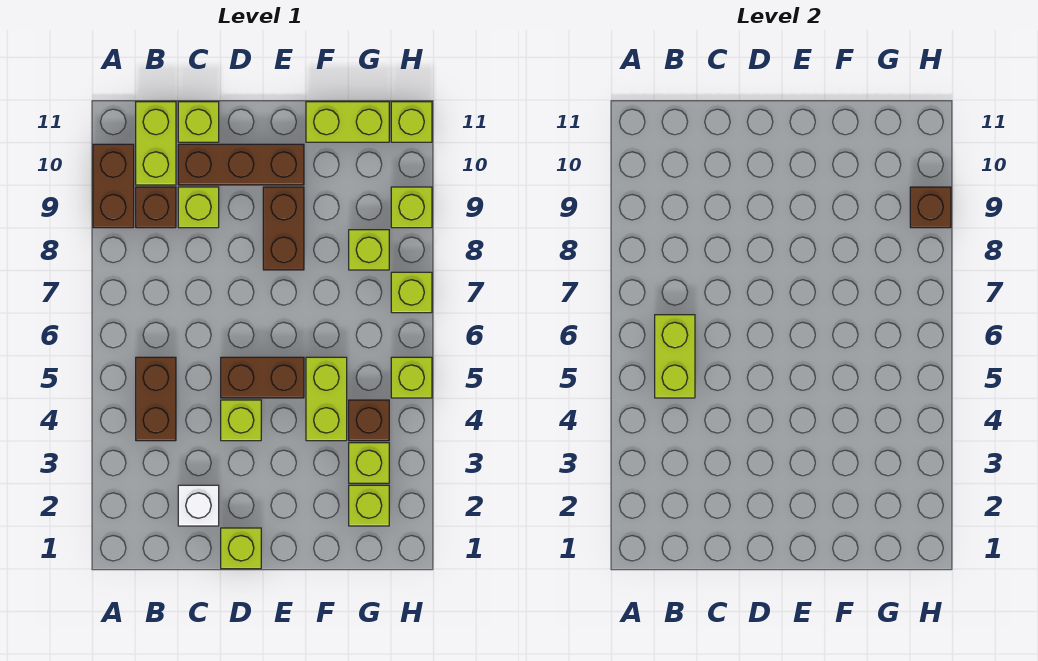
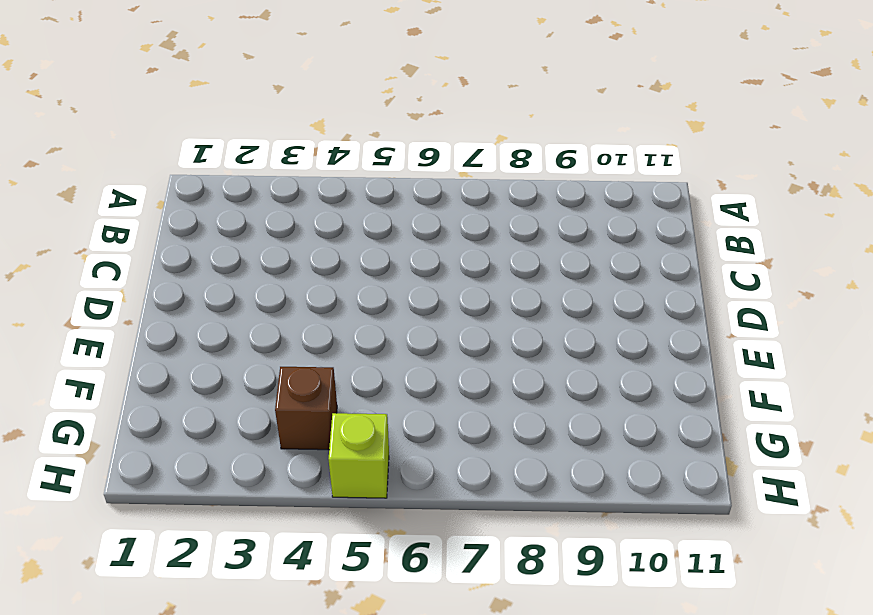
none -> brown brick A9:A10 level 1
none -> brown brick B4:B5 level 1
none -> brown brick B9 level 1

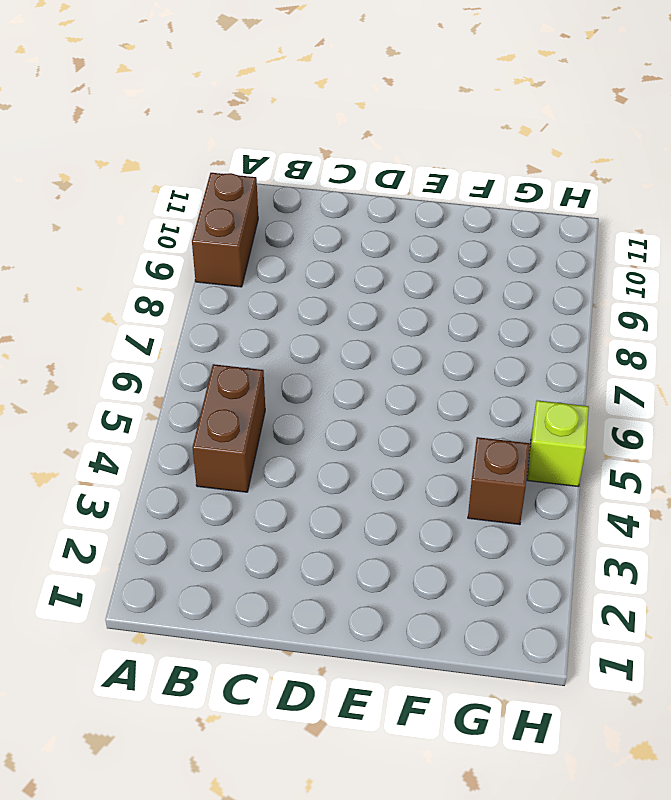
none -> brown brick B9 level 1
none -> lime brick B10:B11 level 1
none -> white brick C2 level 1

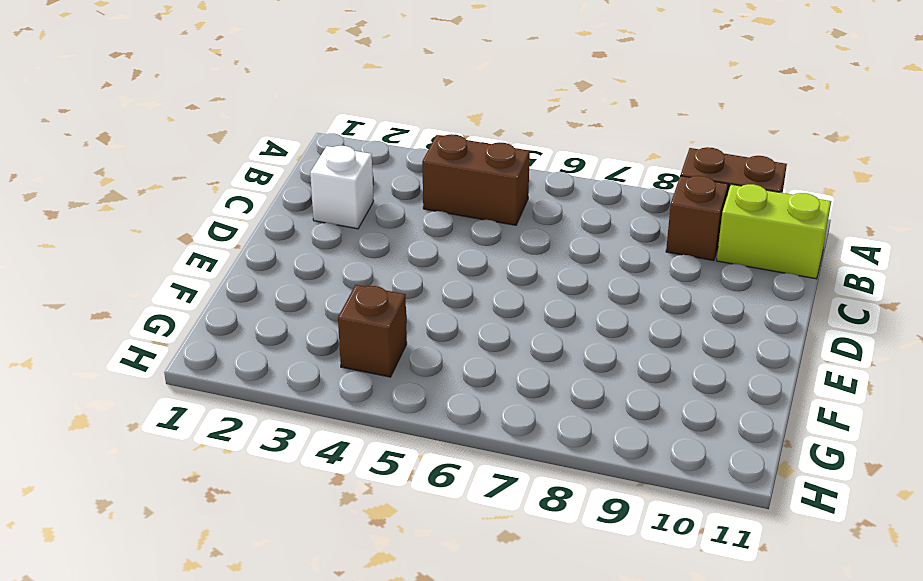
none -> lime brick C9 level 1
none -> brown brick C10:E10 level 1
none -> lime brick C11 level 1

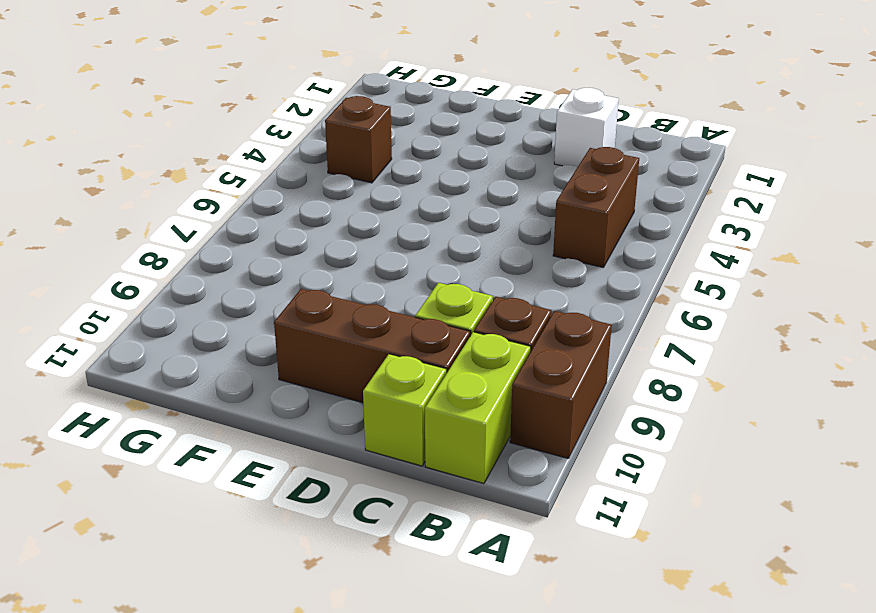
none -> lime brick D1 level 1
none -> lime brick D4 level 1
none -> brown brick D5:E5 level 1

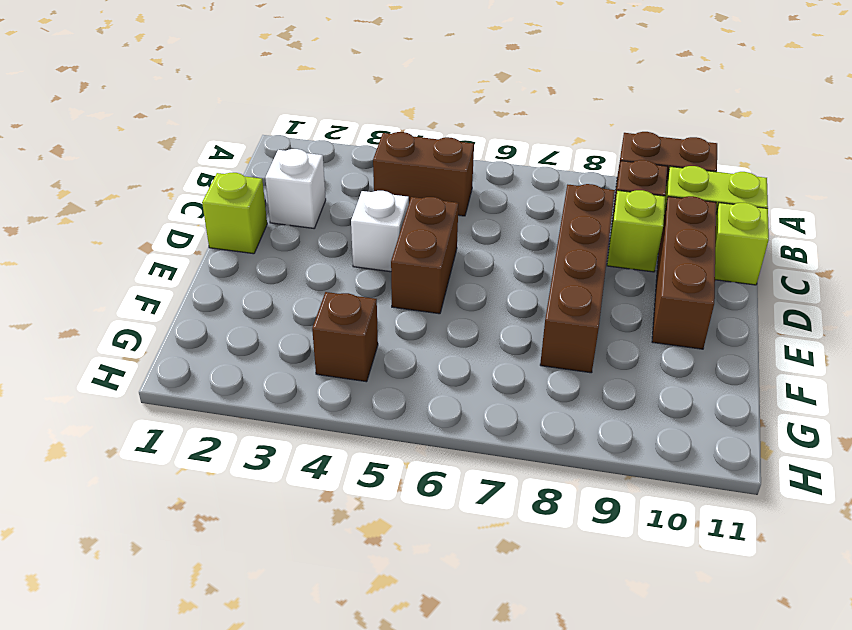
brown brick C8:F8 level 1 -> brown brick E8:E9 level 1
white brick D4 level 1 -> lime brick D4 level 1
none -> lime brick F4:F5 level 1
none -> lime brick F11:G11 level 1
none -> lime brick G2 level 1

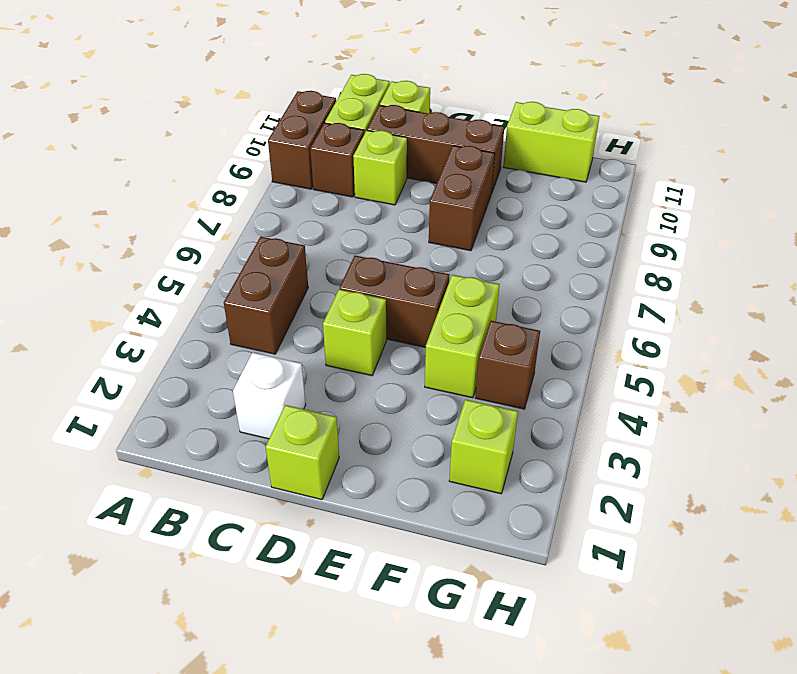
none -> lime brick G3 level 1
none -> lime brick G8 level 1
none -> lime brick H5 level 1

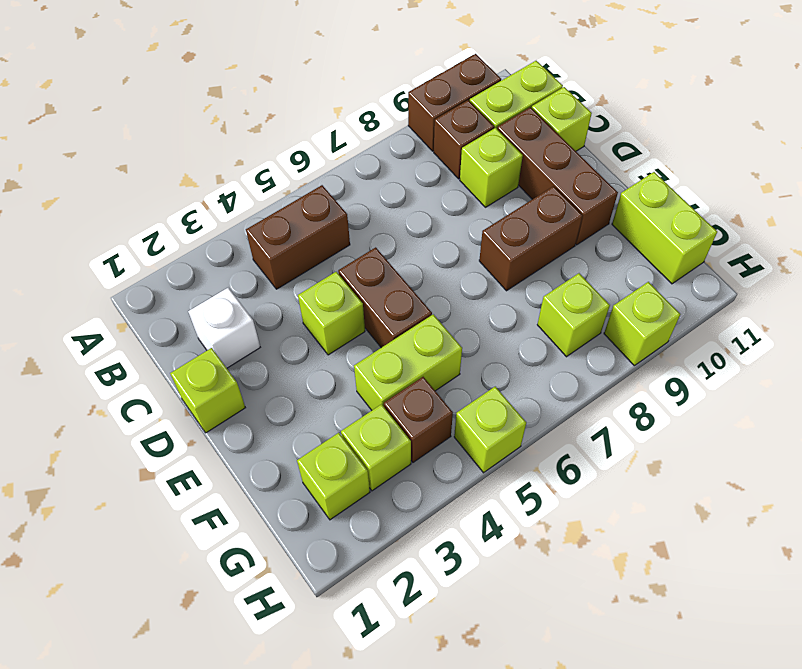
none -> lime brick H7 level 1
none -> lime brick H11 level 1
none -> lime brick B5:B6 level 2

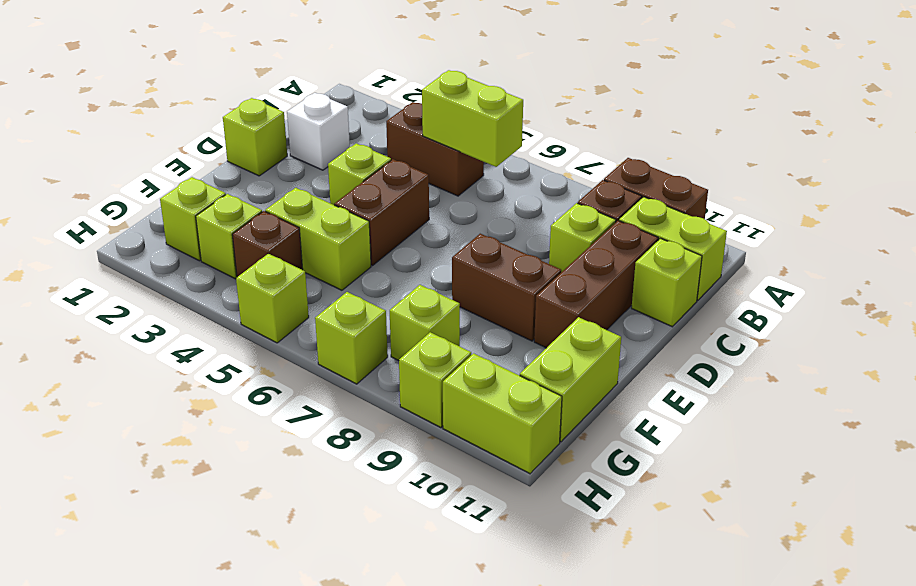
lime brick H10:H11 level 1 -> lime brick H11 level 1
none -> brown brick H9 level 2

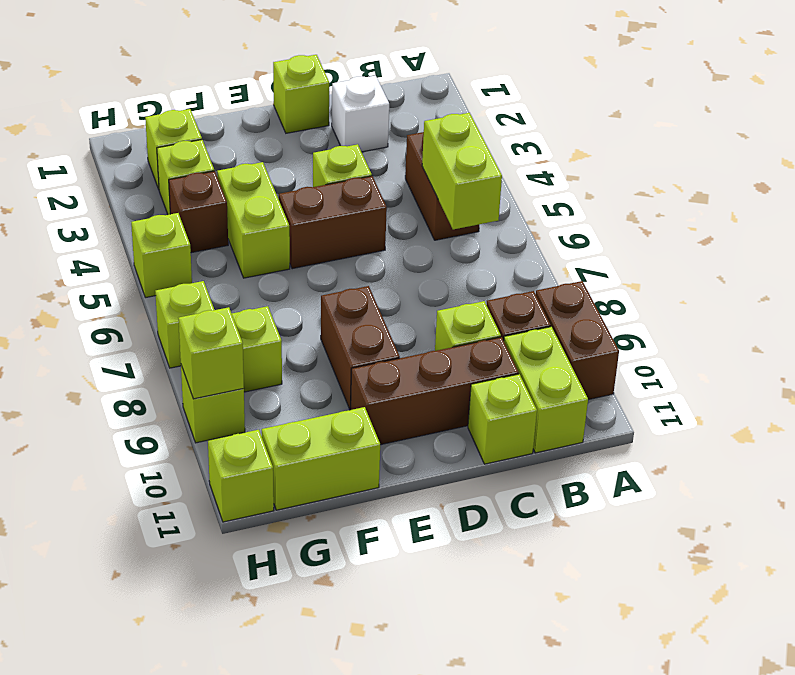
lime brick H9 level 2 -> brown brick H9 level 2

